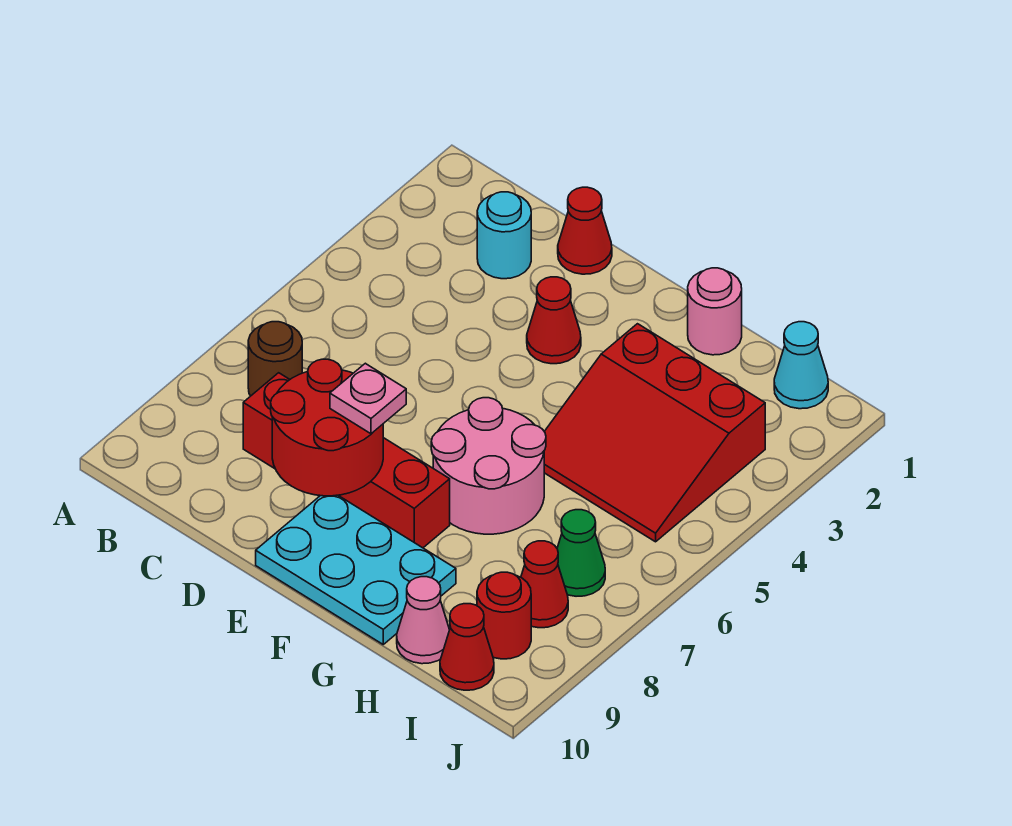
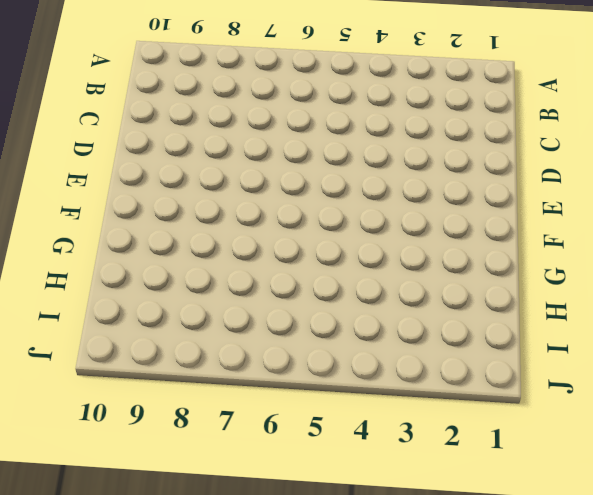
none -> brown round brick B7 level 1
none -> cyan round brick C2 level 1
none -> red brick C8:F8 level 1

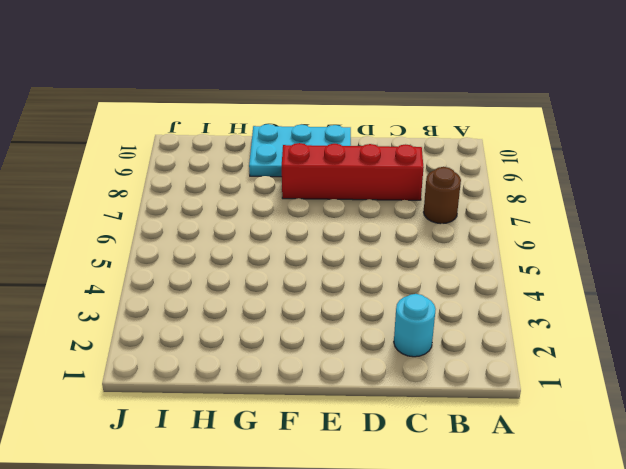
none -> red cone D1 level 1
none -> red cone E3 level 1
none -> pink round brick F6:G7 level 1

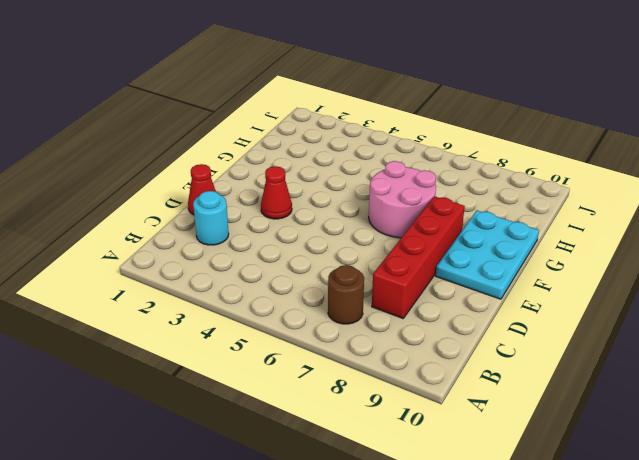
none -> pink round brick G1 level 1
none -> red slope G3:I5 level 1 top 3
none -> pink cone H10 level 1

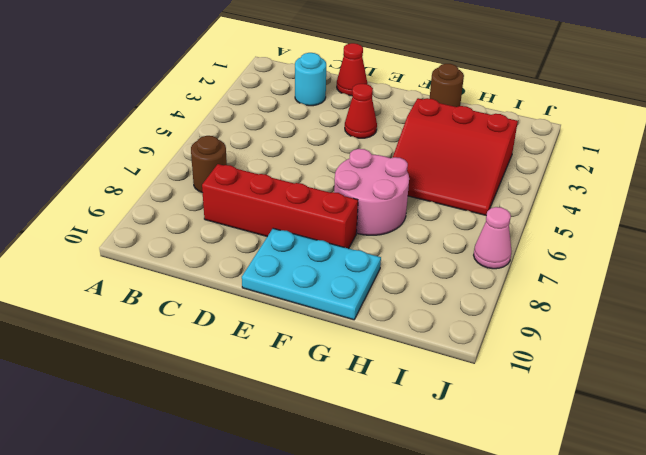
brown round brick G1 level 1 -> pink round brick G1 level 1
pink cone J7 level 1 -> pink cone H10 level 1
none -> cyan cone I1 level 1
none -> green cone I7 level 1
none -> red cone I8 level 1

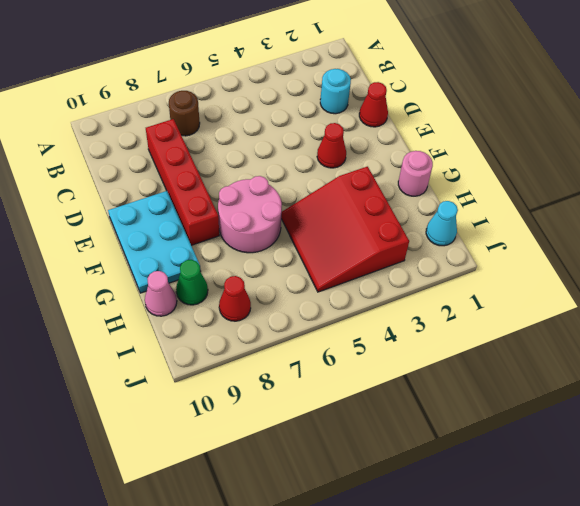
green cone H9 level 1 -> green cone I7 level 1
none -> red round brick I9 level 1
none -> red cone I10 level 1
none -> red round brick D8:E9 level 2

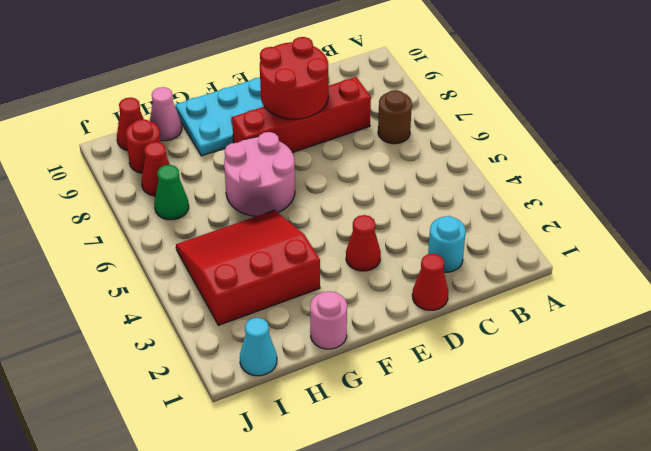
none -> pink plate E8 level 3

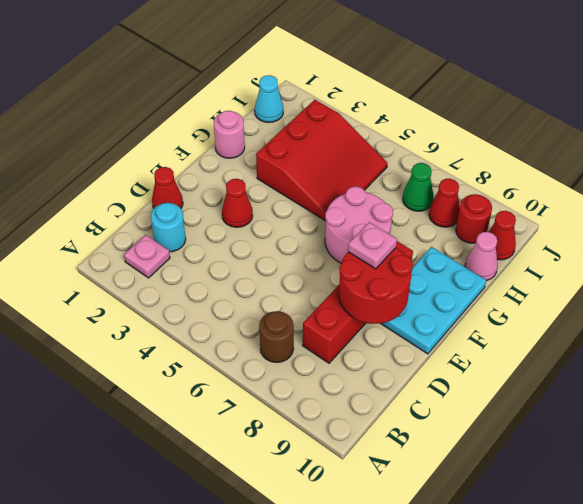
pink plate B2 level 1 -> none

